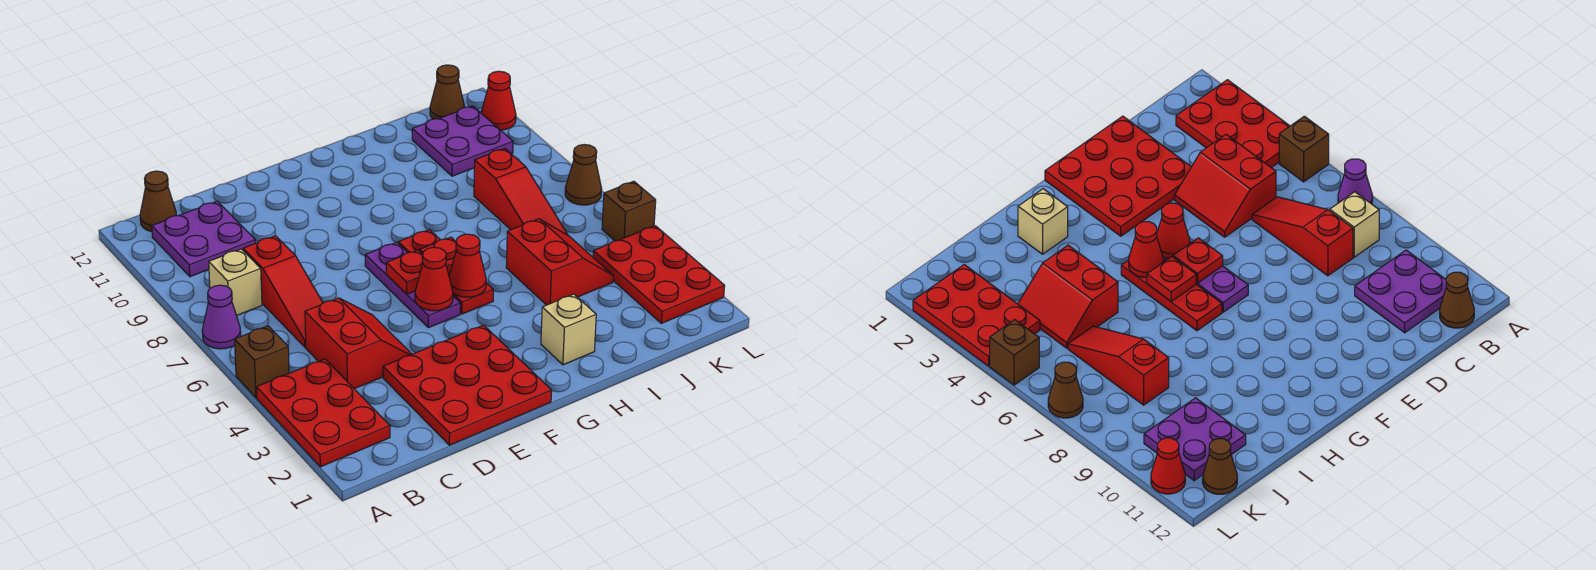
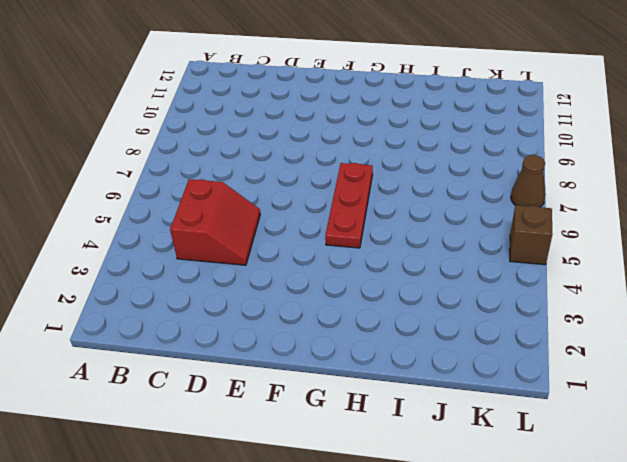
none -> red plate A2:B4 level 1
none -> brown brick A5 level 1
none -> purple cone A7 level 1

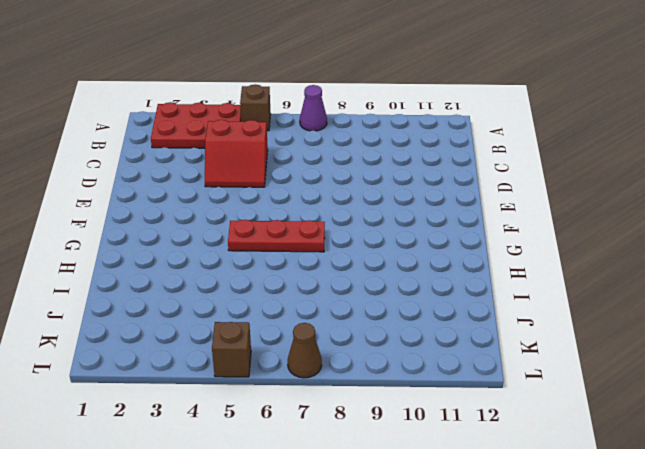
none -> tan brick B8 level 1
none -> purple plate B10:C11 level 1
none -> brown cone B12 level 1

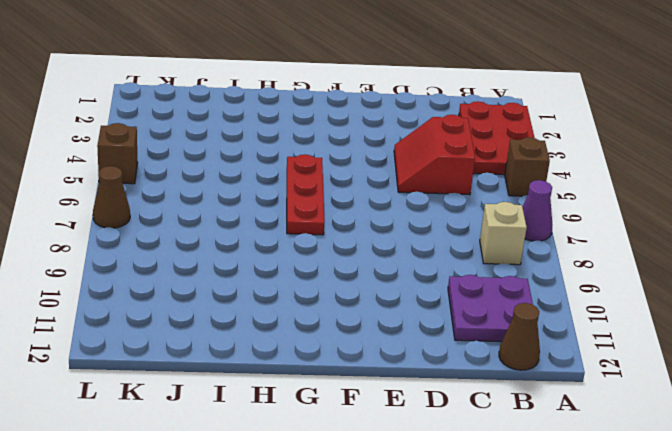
none -> red slope C6:C8 level 1 top 8
none -> red plate D1:F3 level 1
none -> purple plate F5:F7 level 1

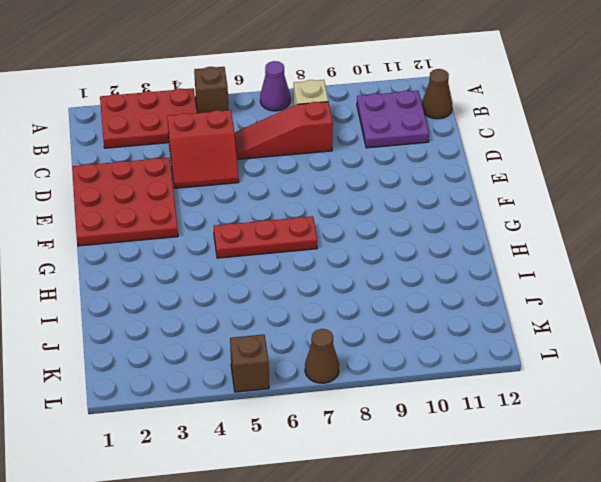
none -> purple plate F5:F7 level 1
none -> tan brick H2 level 1
none -> red slope I4:J5 level 1 top I

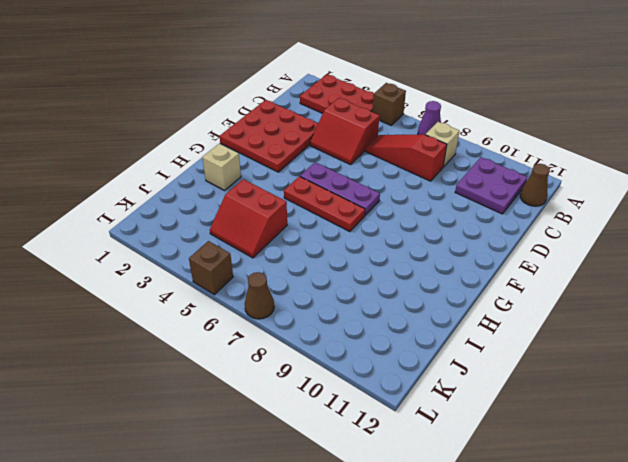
none -> red slope J6:J8 level 1 top 8
none -> purple plate J10:K11 level 1
none -> red plate K2:L4 level 1

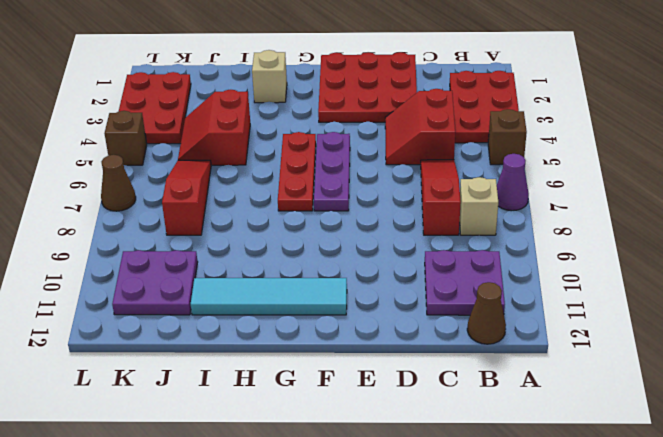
cyan tile F11:I11 level 1 -> none
none -> brown cone K12 level 1
none -> red cone L11 level 1
none -> red cone F5 level 2

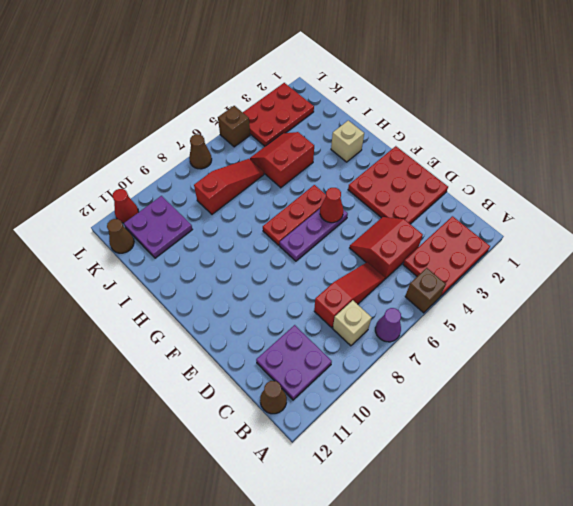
none -> red plate F6 level 2
none -> red cone G5 level 2
none -> red plate G6 level 2

